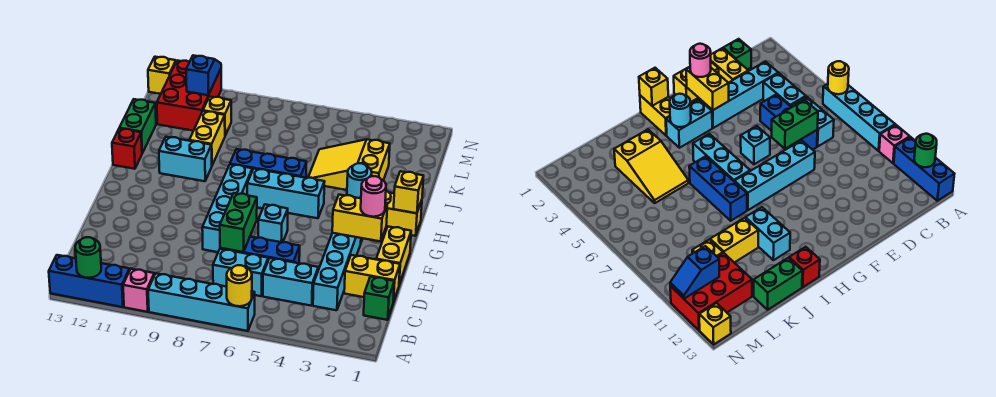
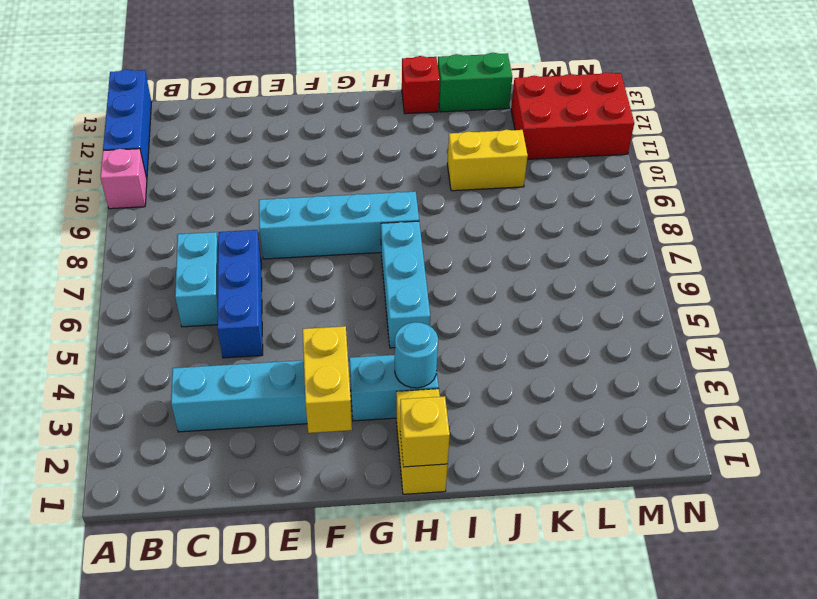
none -> cyan brick A6:A9 level 1
none -> green brick C1 level 1
none -> cyan brick C4:C5 level 1
none -> yellow brick D1:D2 level 1

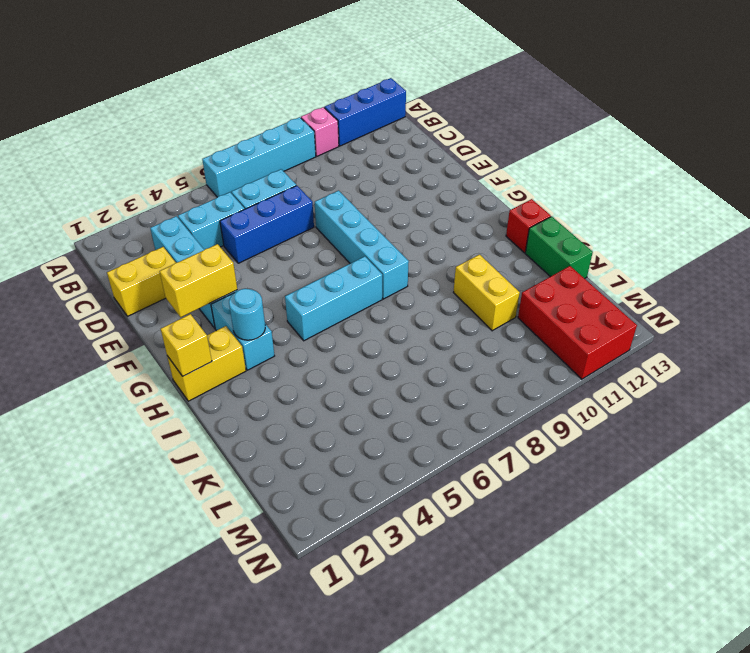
none -> green brick C1 level 1
none -> yellow brick E1:F1 level 1
none -> cyan brick F6 level 1
none -> blue brick I6:I8 level 1

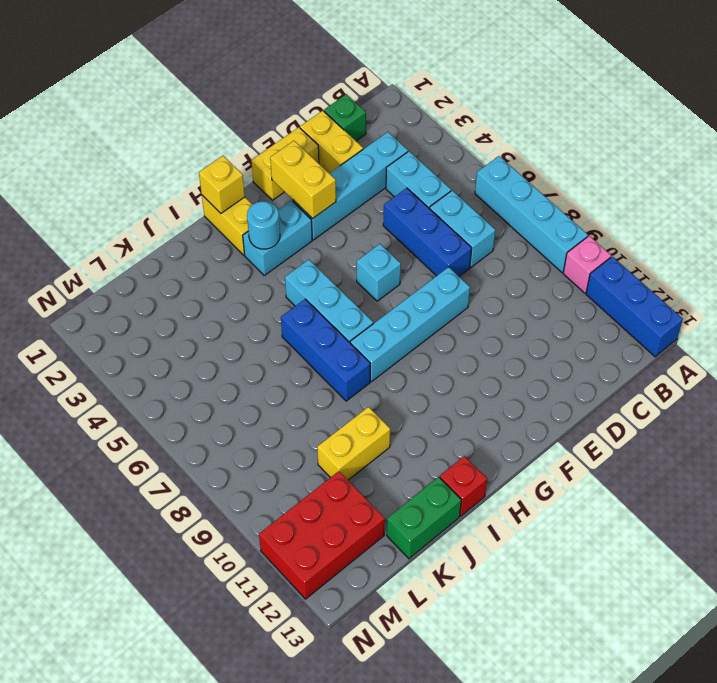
none -> cyan brick I10:I11 level 1
none -> yellow slope J3:K5 level 1 top 3
none -> yellow brick L10 level 1
none -> yellow brick N13 level 1

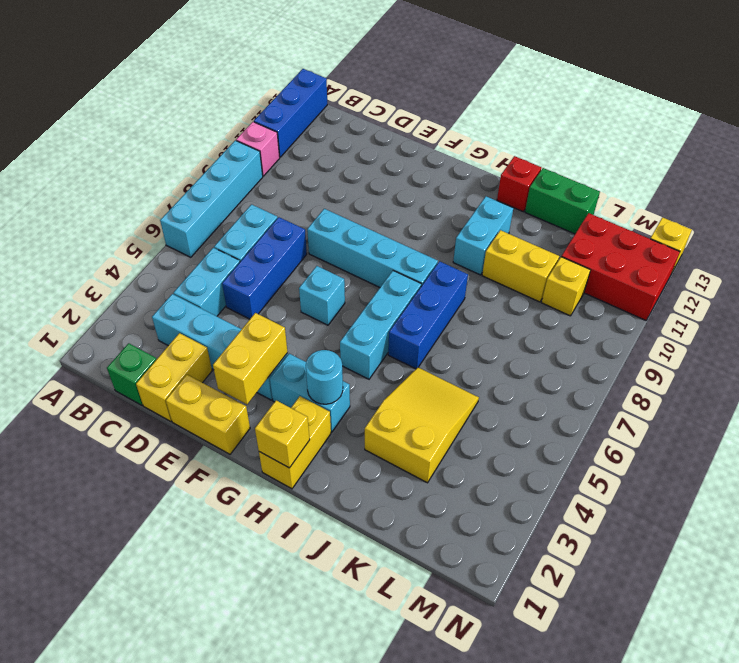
none -> yellow round brick A6 level 2
none -> green round brick A12 level 2
none -> green brick D7:E7 level 2
none -> blue slope M11:N11 level 2 top M

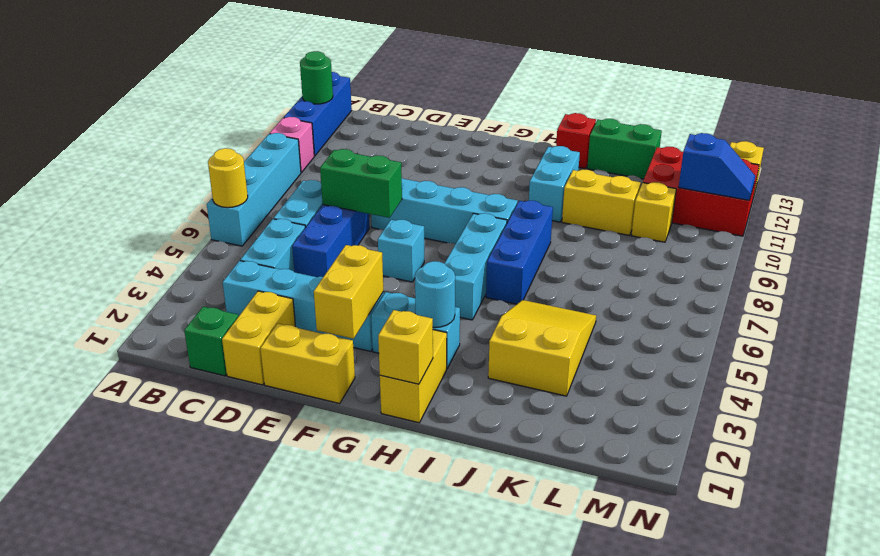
none -> pink round brick F2 level 3

